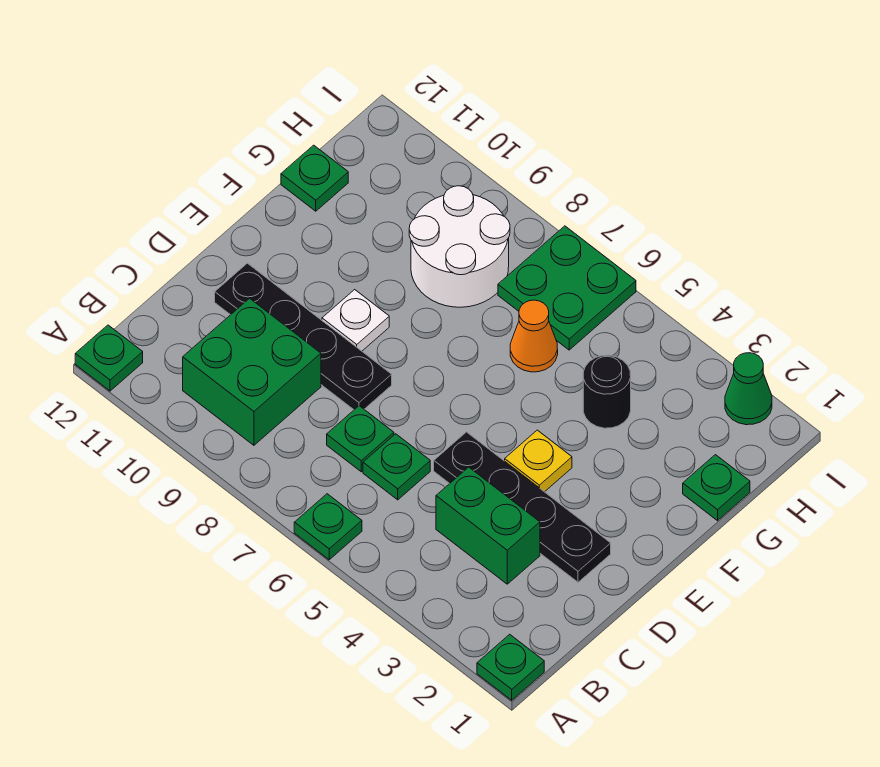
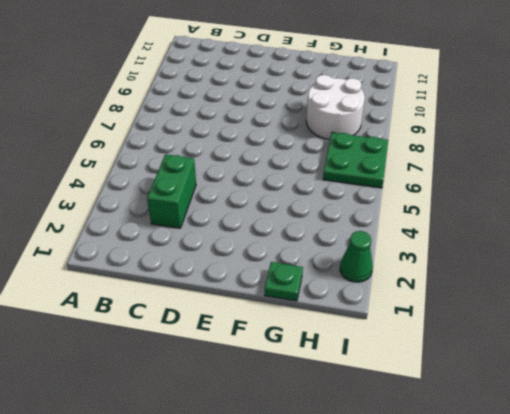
none -> green plate A1 level 1
none -> green plate A6 level 1
none -> green plate A12 level 1

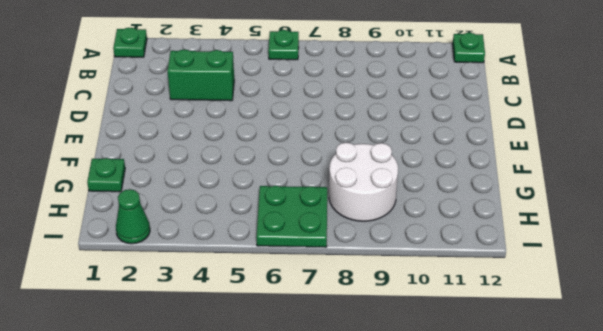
none -> green brick B9:C10 level 1
none -> green plate C6 level 1
none -> green plate C7 level 1

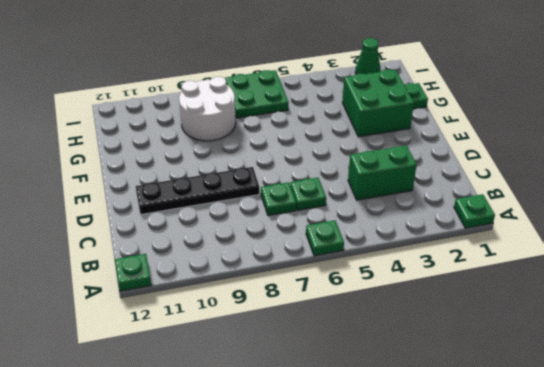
green brick F2:G3 level 1 -> green brick B9:C10 level 1
none -> black plate D2:D5 level 1
none -> yellow plate E4 level 1
none -> white plate E9 level 1

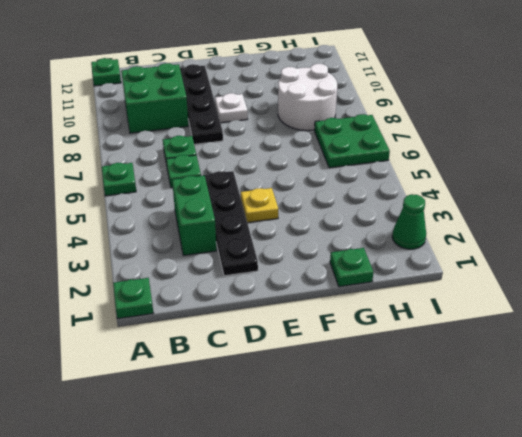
none -> black round brick G4 level 1
none -> orange cone G6 level 1
none -> green plate G12 level 1

